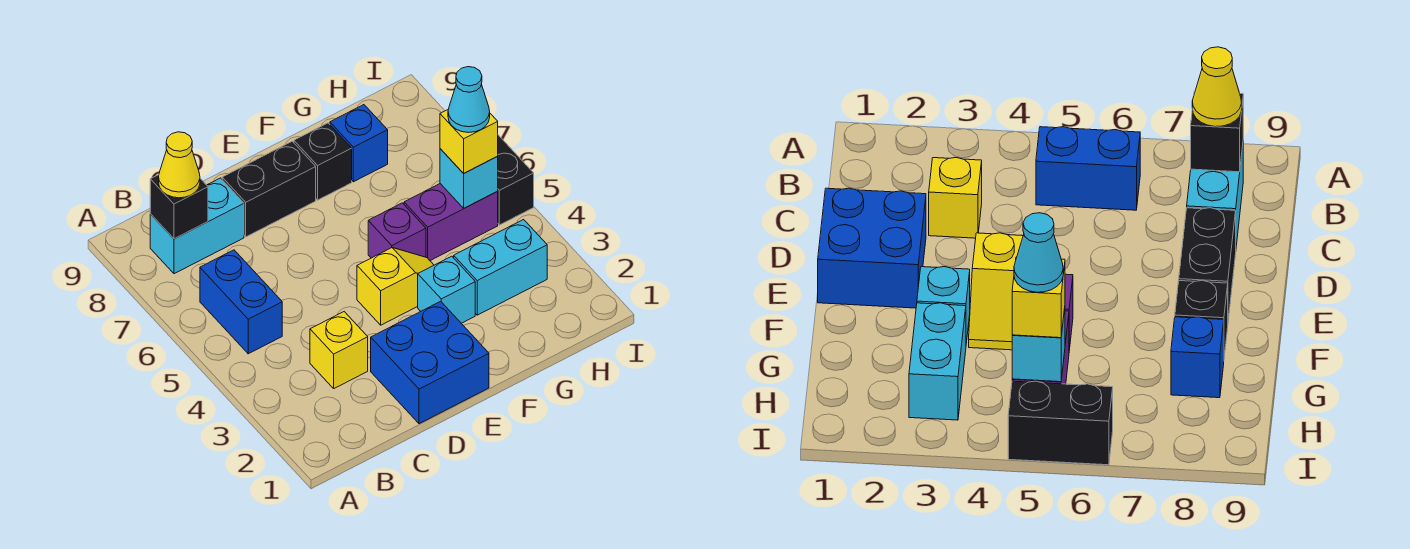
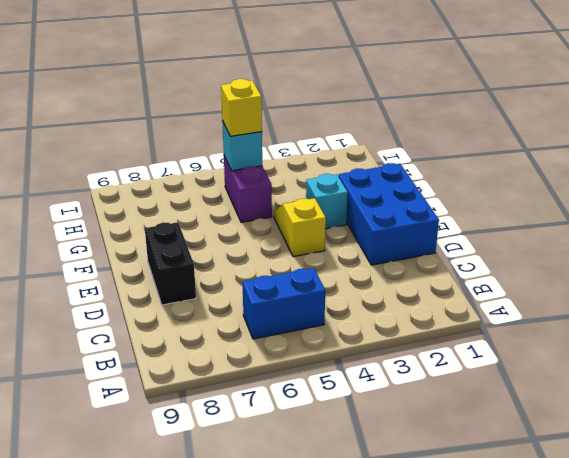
blue brick D1:F2 level 1 -> blue brick D1:E2 level 1
none -> cyan brick B8:C8 level 1
none -> yellow brick C3 level 1
none -> purple brick F5 level 1

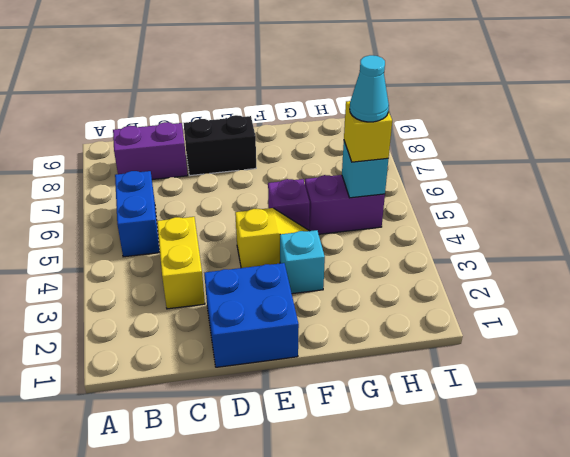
purple brick B8:C8 level 1 -> cyan brick B8:C8 level 1
yellow brick C3:C4 level 1 -> yellow brick C3 level 1
none -> black brick F8 level 1
none -> cyan brick G3:H3 level 1
none -> blue brick G8 level 1

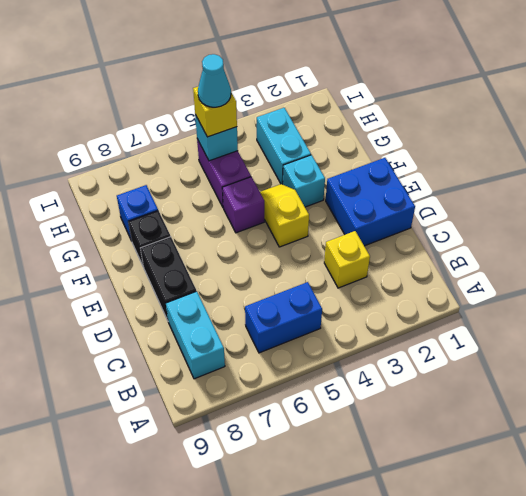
none -> black brick I5:I6 level 1
none -> black brick B8 level 2
none -> yellow cone B8 level 3

